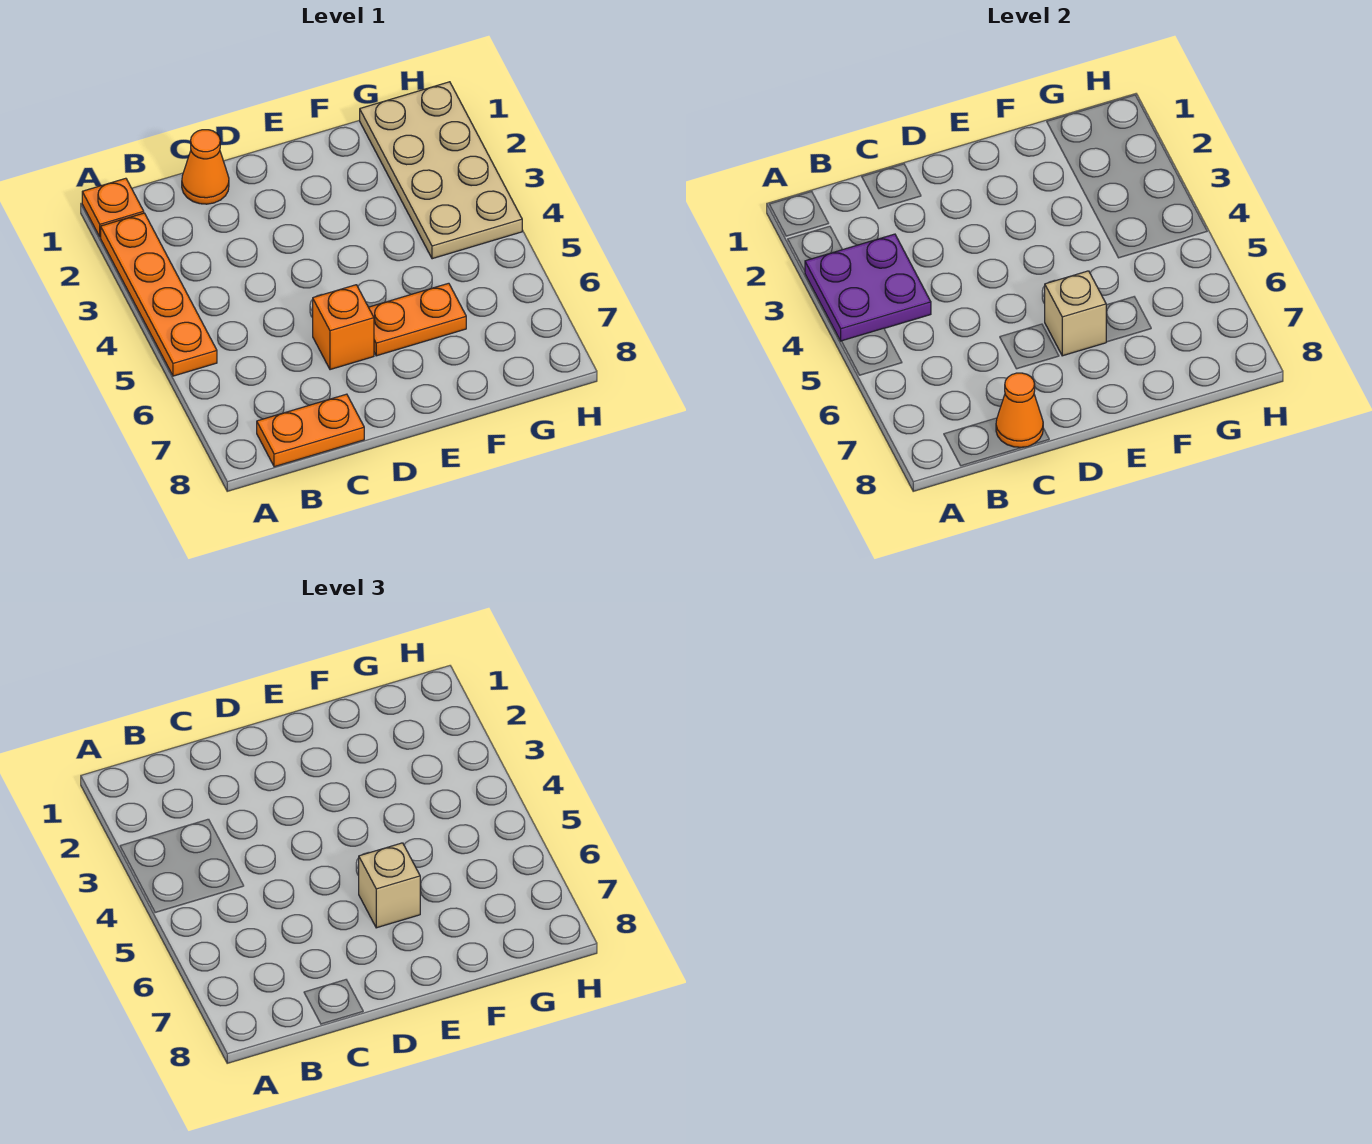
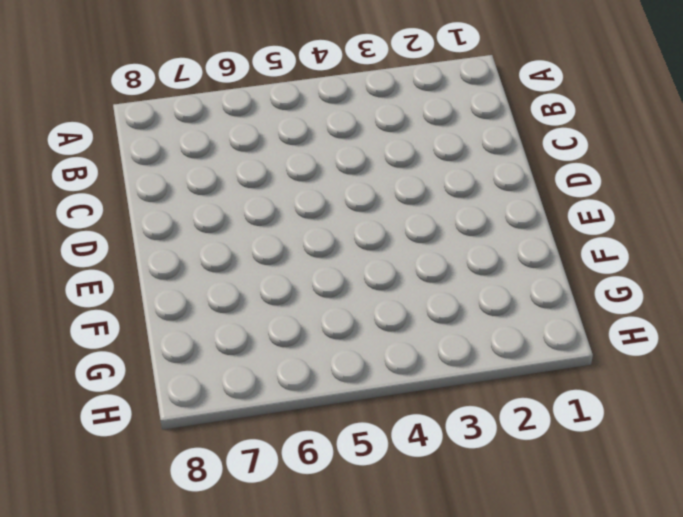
none -> orange plate A1 level 1
none -> orange plate A2:A5 level 1

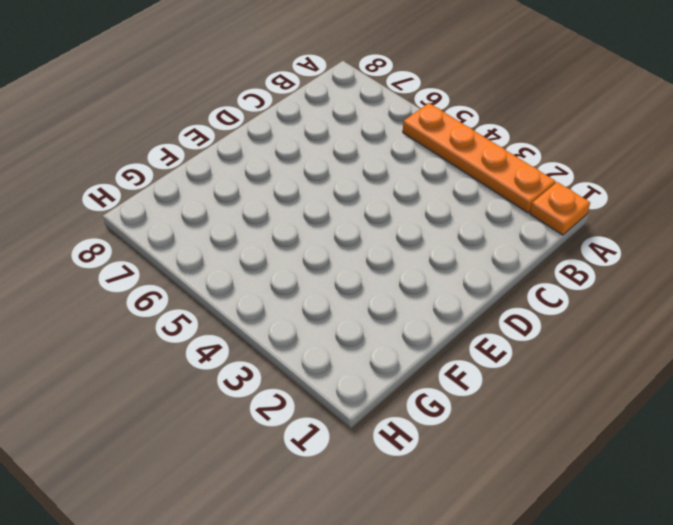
none -> orange plate B8:C8 level 1
none -> orange cone C1 level 1

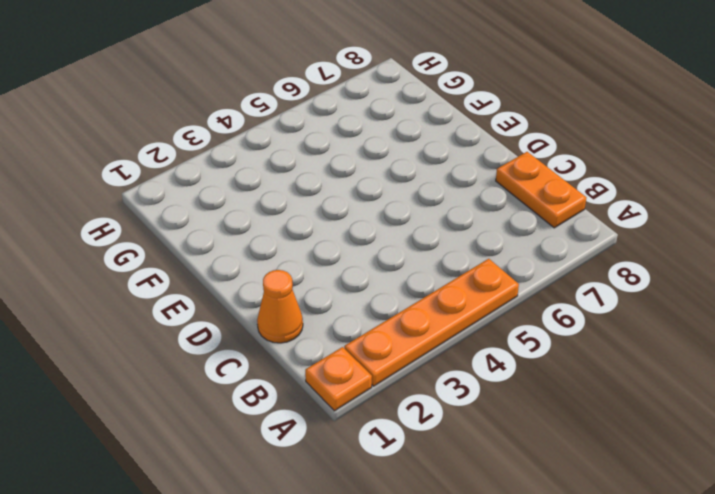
none -> orange brick D6 level 1
none -> orange plate E6:F6 level 1

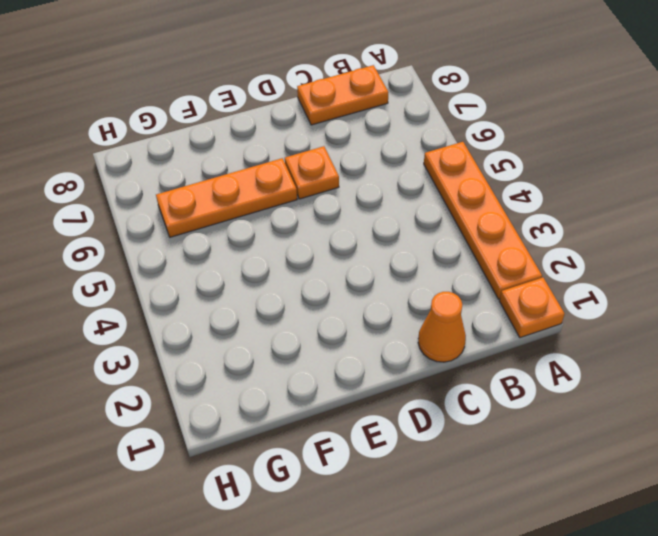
orange plate D6 level 1 -> orange brick D6 level 1
orange plate E6:G6 level 1 -> orange plate E6:F6 level 1
none -> tan plate G1:H4 level 1
none -> purple plate A3:B4 level 2

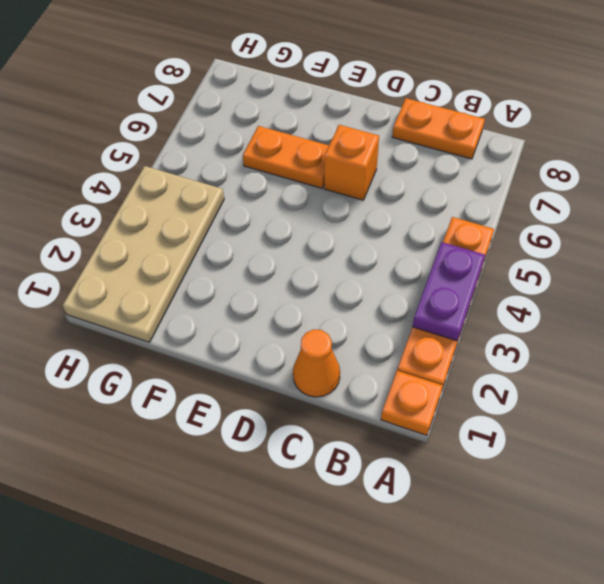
purple plate A3:A4 level 2 -> purple plate A3:B4 level 2
none -> orange cone C8 level 2
none -> tan brick E6 level 2

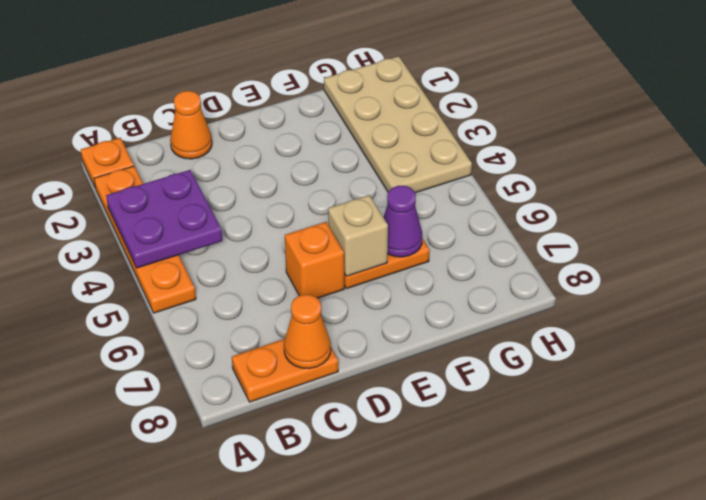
purple cone F6 level 2 -> none
none -> tan brick E6 level 3

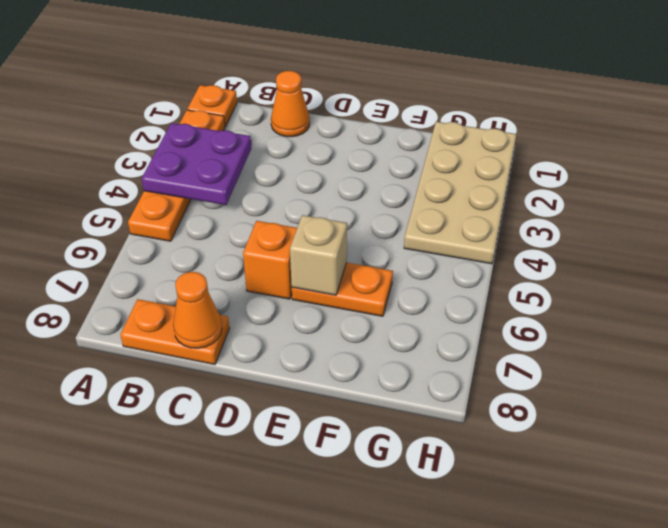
none -> tan brick E6 level 3

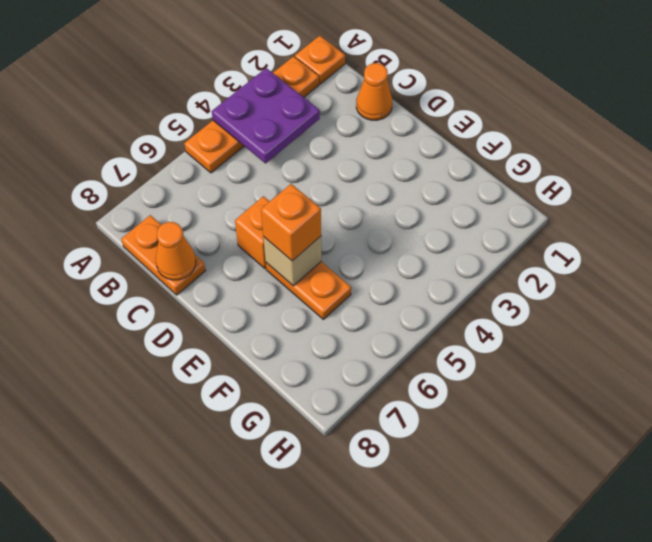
orange brick E6 level 3 -> tan brick E6 level 3
none -> tan plate G1:H4 level 1

